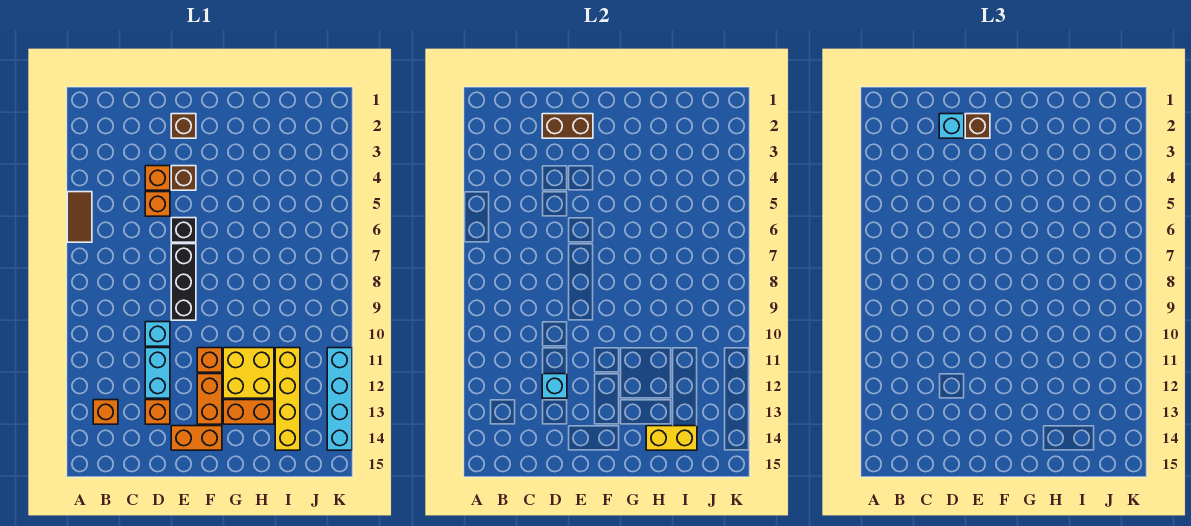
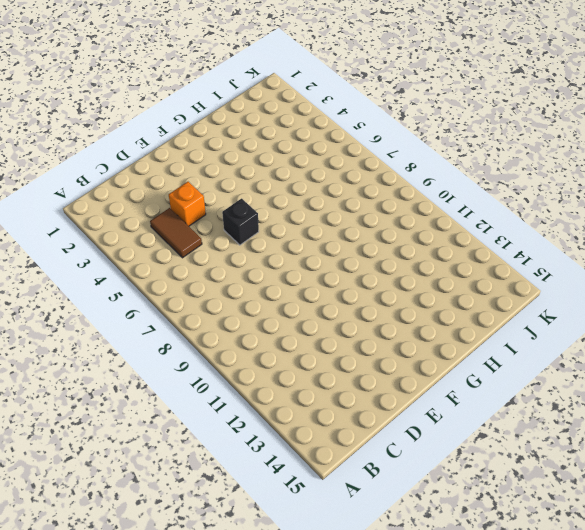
brown tile C4:C5 level 1 -> brown tile A5:A6 level 1
none -> orange brick B13 level 1
none -> orange brick D5 level 1
none -> cyan brick D10 level 1

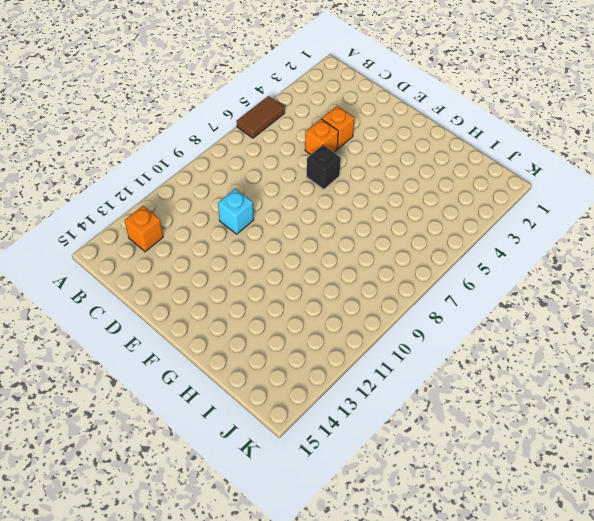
none -> cyan brick D11:D12 level 1
none -> orange brick D13 level 1
none -> brown brick E2 level 1

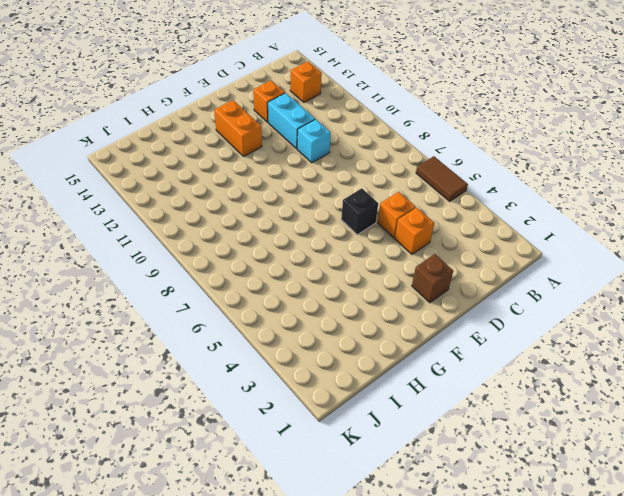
none -> brown brick E4 level 1
none -> black brick E7:E9 level 1
none -> orange brick E14:F14 level 1

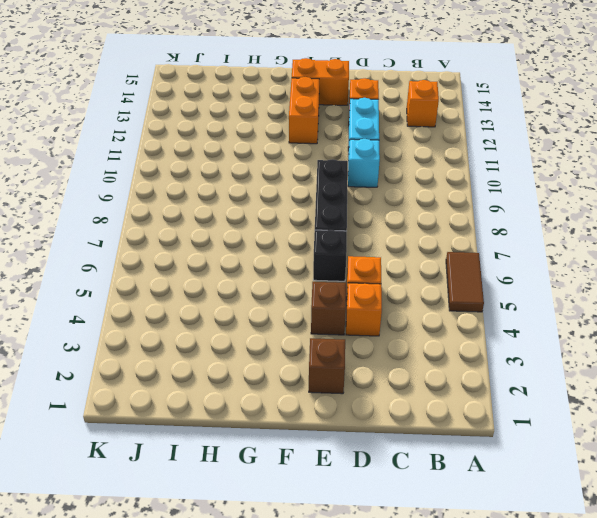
none -> orange brick F11 level 1
none -> yellow brick G11:H12 level 1
none -> orange brick G13:H13 level 1

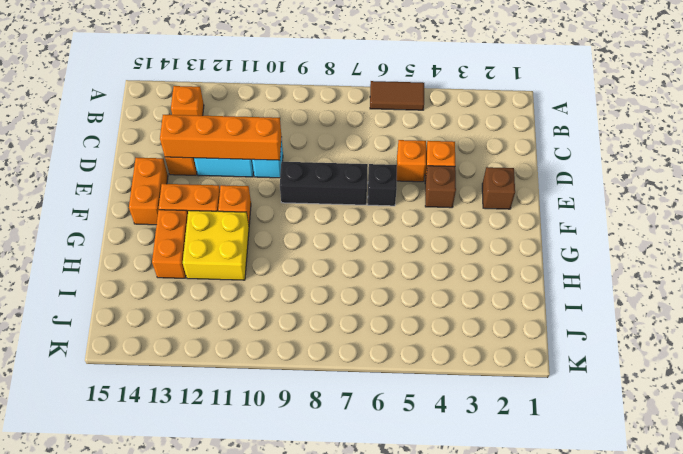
orange brick D10:D13 level 2 -> cyan brick D12 level 2
none -> yellow brick I11:I14 level 1
none -> cyan brick K11:K14 level 1
none -> brown brick D2:E2 level 2

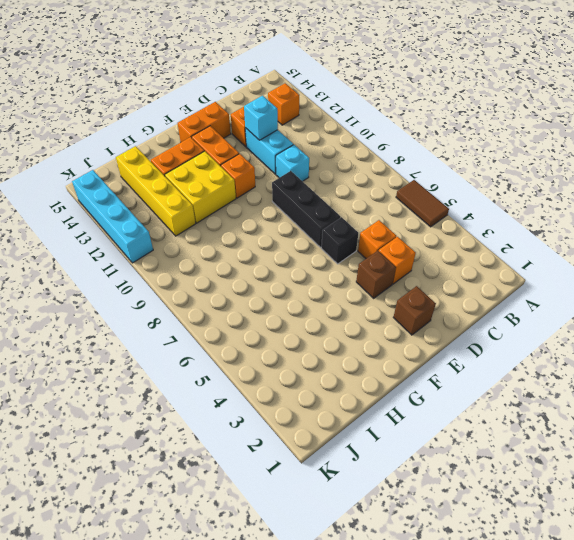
none -> brown brick D2:E2 level 2
none -> yellow brick H14:I14 level 2
none -> cyan brick D2 level 3

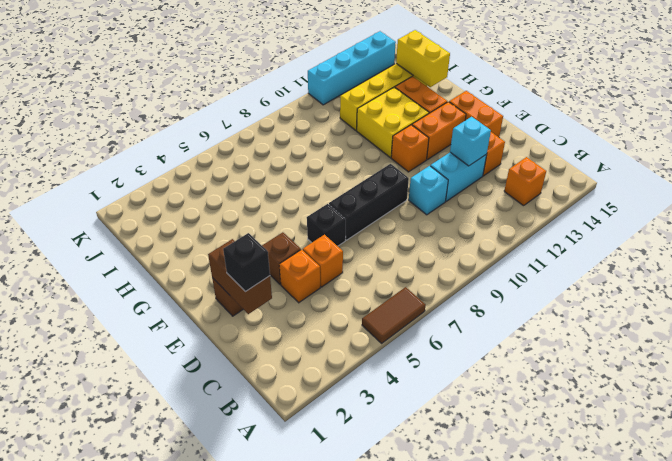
black brick D2 level 3 -> cyan brick D2 level 3
none -> brown brick E2 level 3

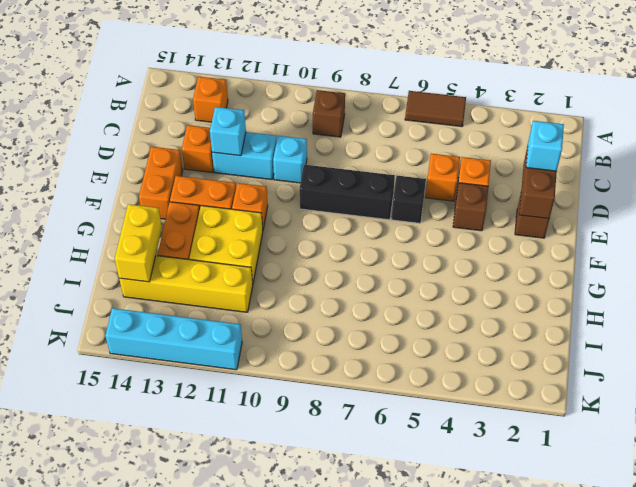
brown brick B9 level 1 -> brown brick E2 level 3

